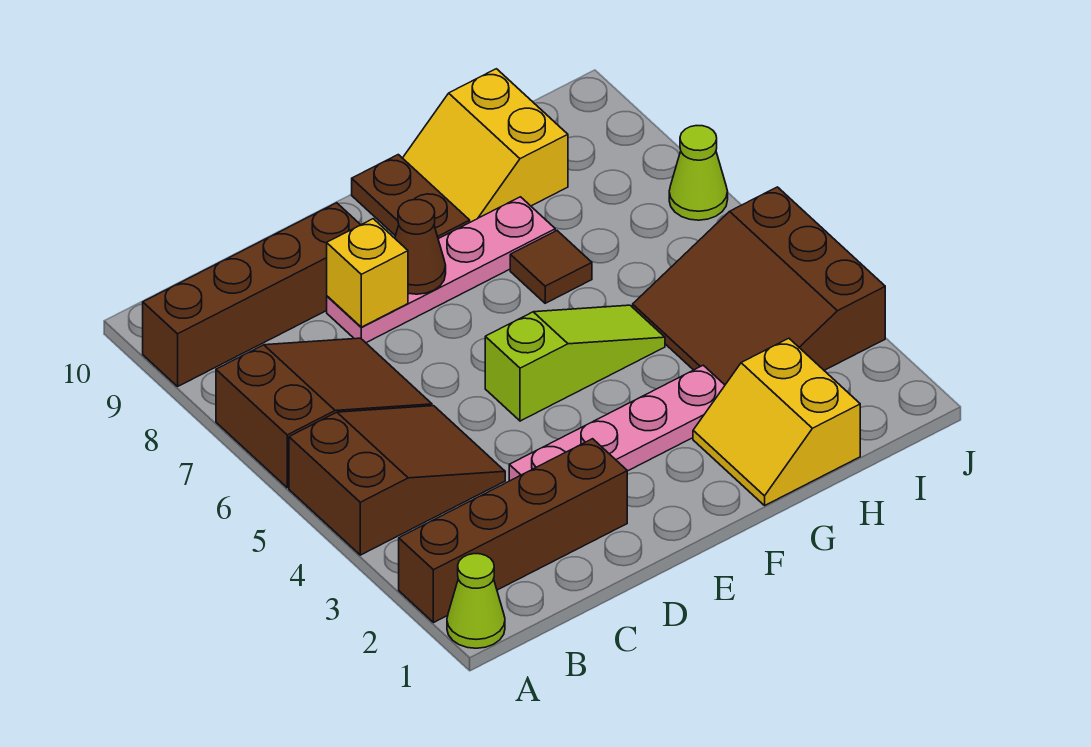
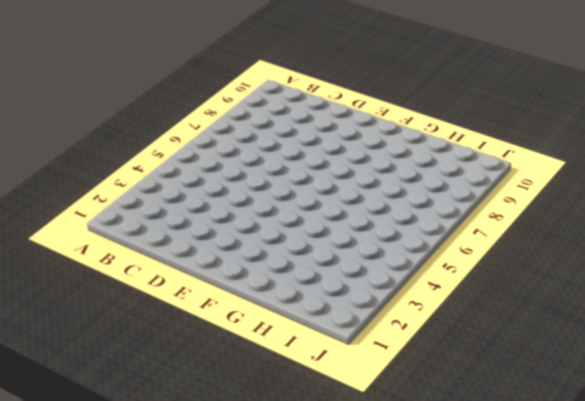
none -> lime cone A1 level 1
none -> brown brick A2:D2 level 1
none -> brown slope A4:C5 level 1 top A

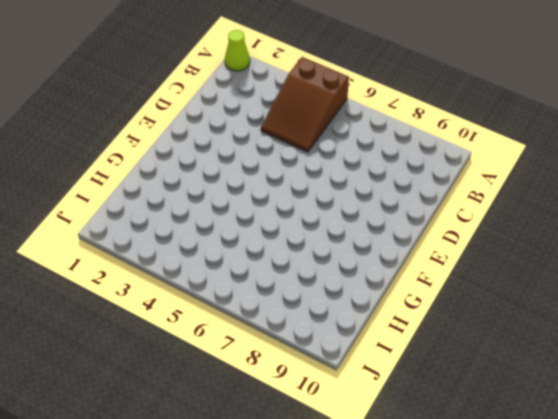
none -> brown brick A2:D2 level 1
none -> brown slope A6:C7 level 1 top A
none -> brown brick A9:D9 level 1

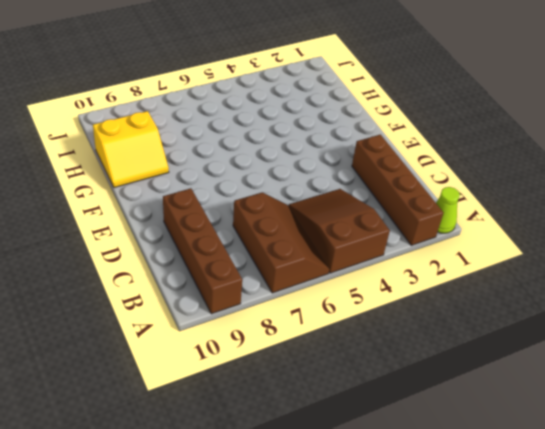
brown slope A6:C7 level 1 top 7 -> brown slope A6:C7 level 1 top A
none -> pink plate D3:G3 level 1
none -> pink plate D8:G8 level 1
none -> lime slope E5:G5 level 1 top E

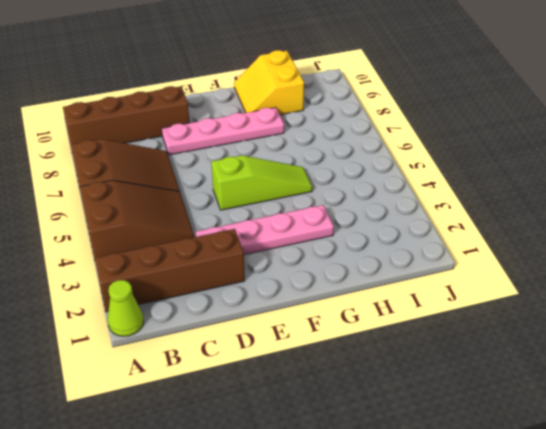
none -> brown plate F9:F10 level 1
none -> yellow slope G1:H2 level 1 top H
none -> brown tile G7 level 1

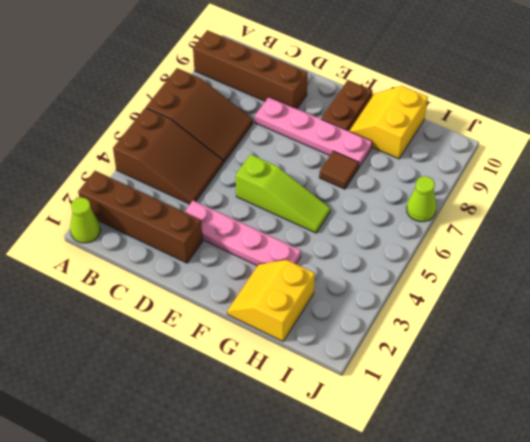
none -> brown slope H3:J5 level 1 top J
none -> yellow brick D8 level 2
none -> brown cone E8 level 2

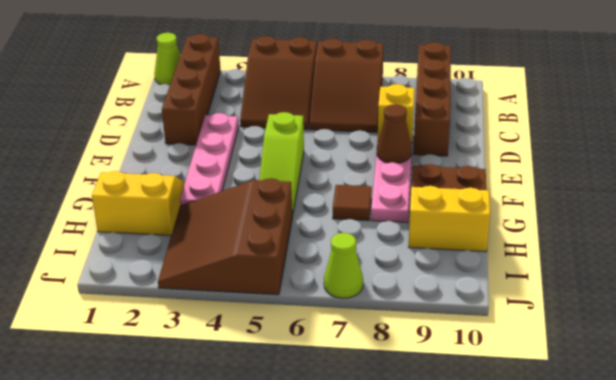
brown slope H3:J5 level 1 top 5 -> brown slope H3:J5 level 1 top J

